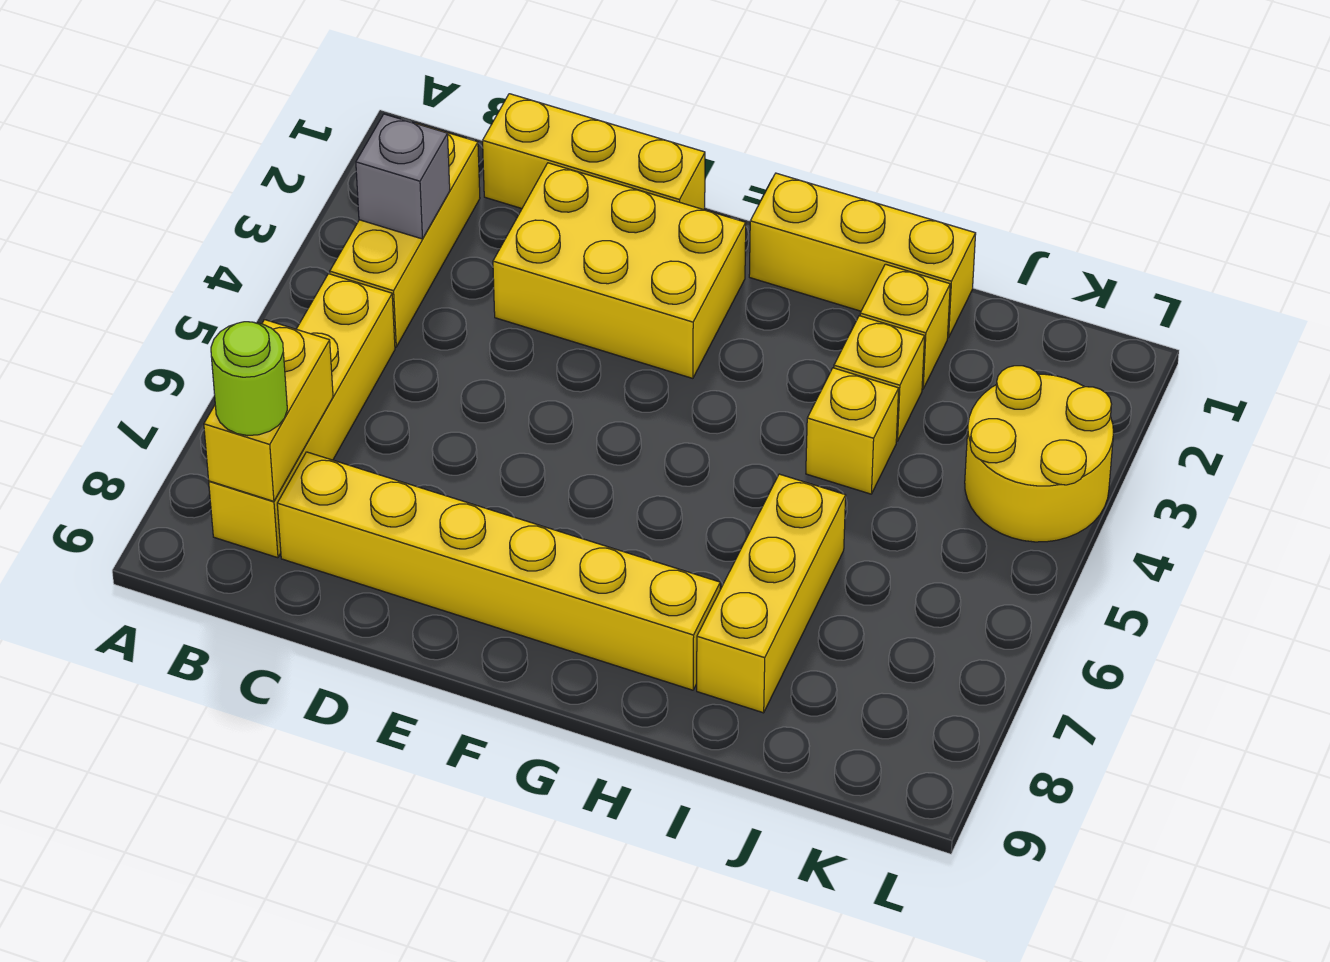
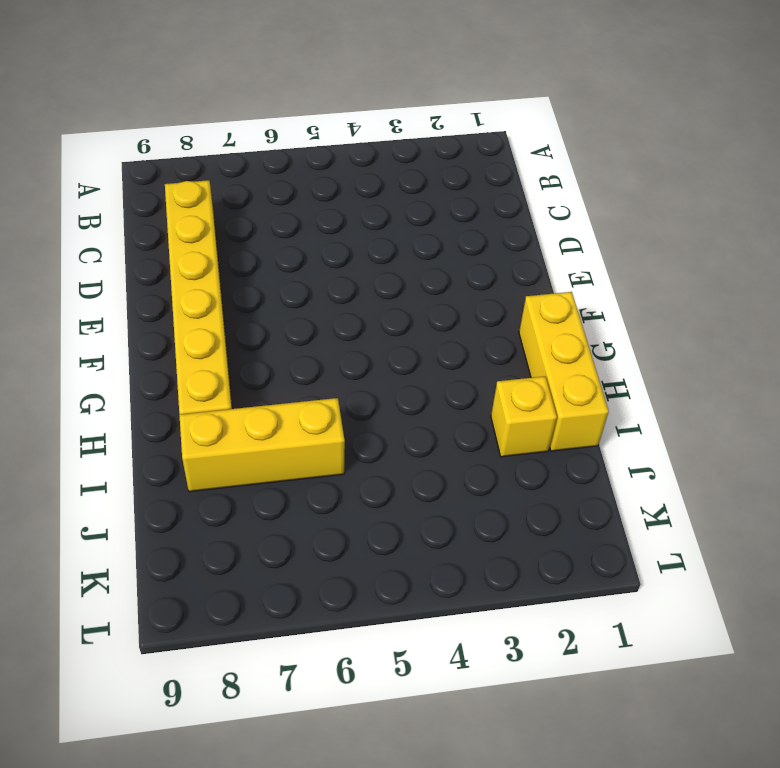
none -> yellow brick B2:B4 level 1
none -> yellow brick B5:B8 level 1
none -> yellow brick C1:E1 level 1

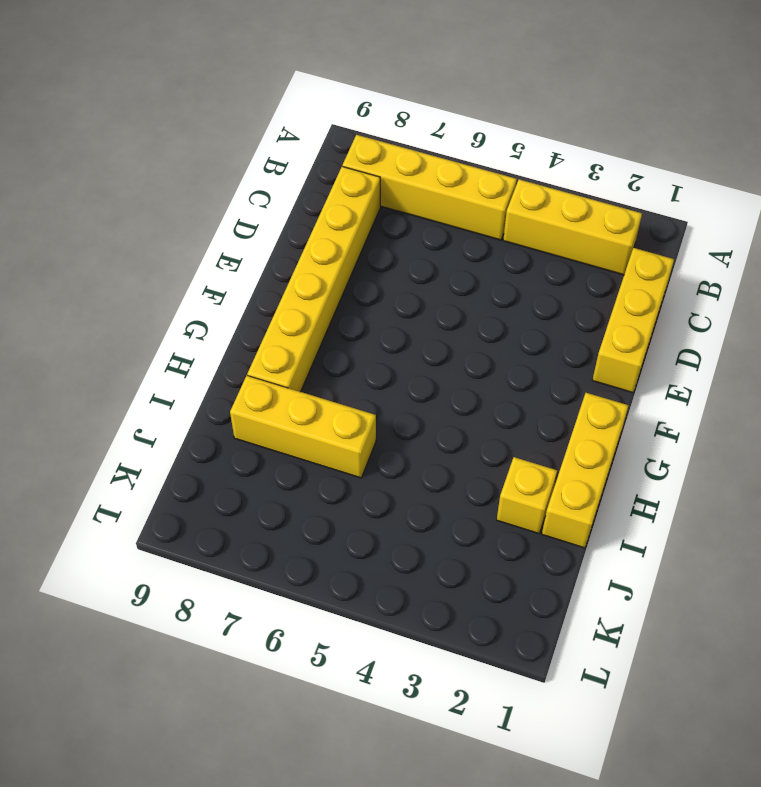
none -> yellow brick D2:F3 level 1
none -> yellow brick I3 level 1
none -> yellow brick I4 level 1

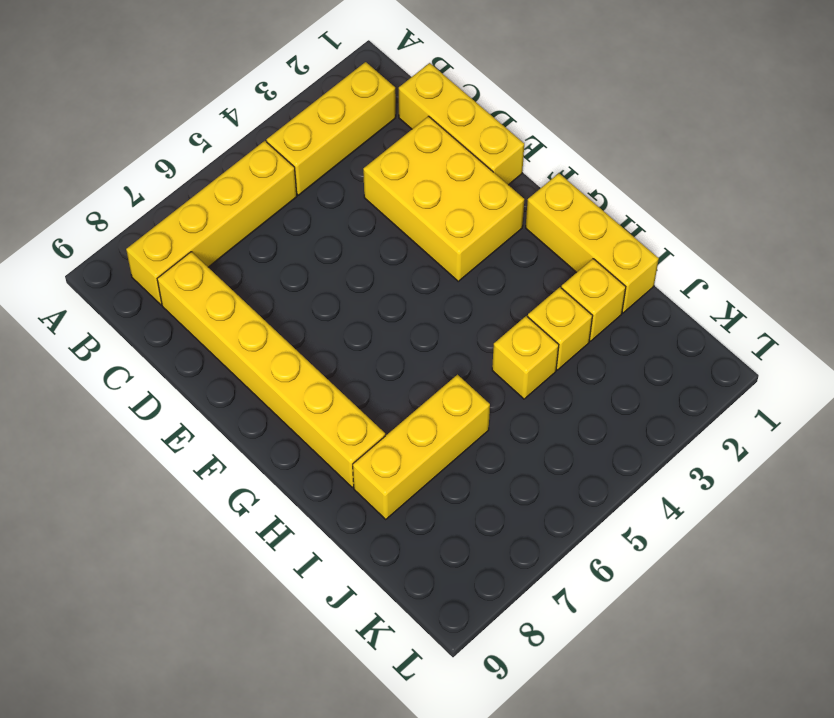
none -> yellow round brick K3:L4 level 1
none -> grey brick B3 level 2
none -> yellow brick B7:B8 level 2

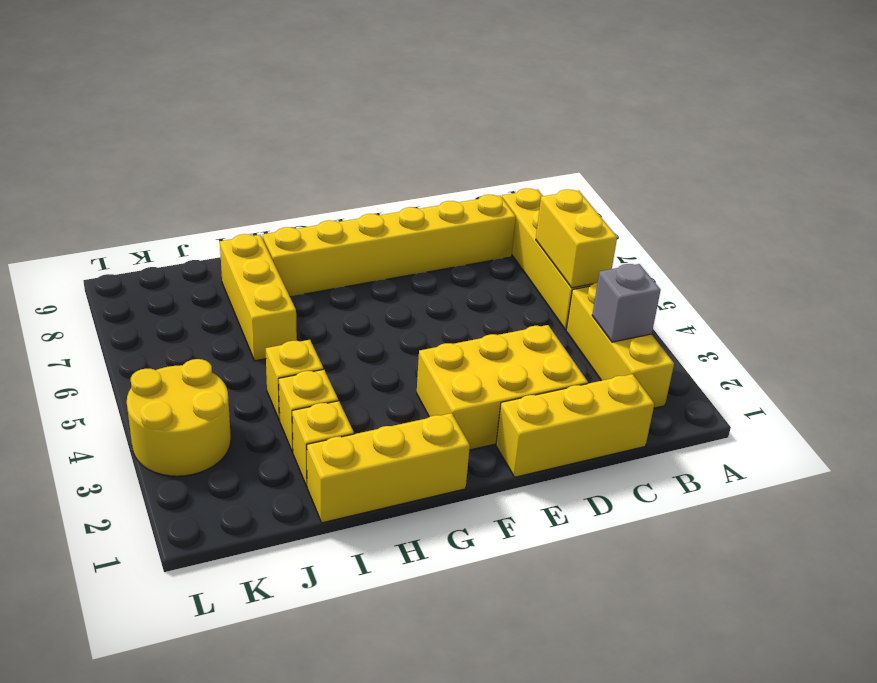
yellow brick B5:B6 level 2 -> yellow brick B7:B8 level 2
none -> lime round brick B8 level 3

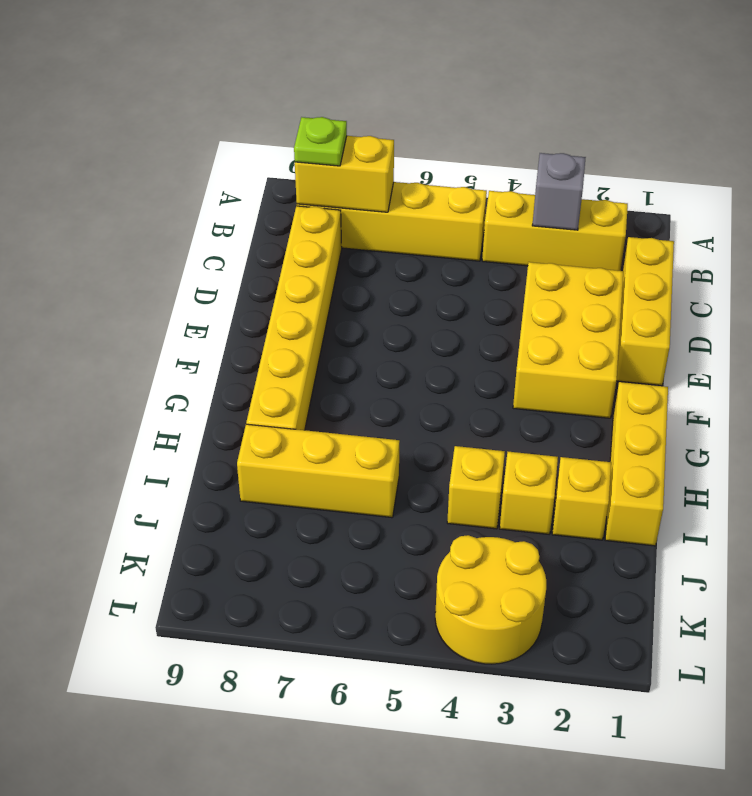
lime plate B8 level 3 -> lime round brick B8 level 3

